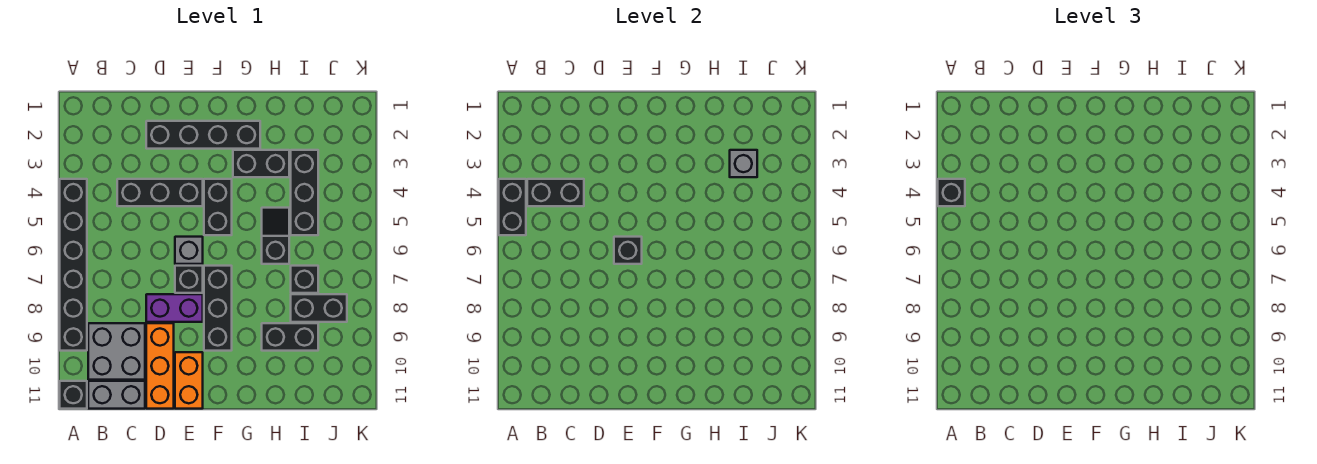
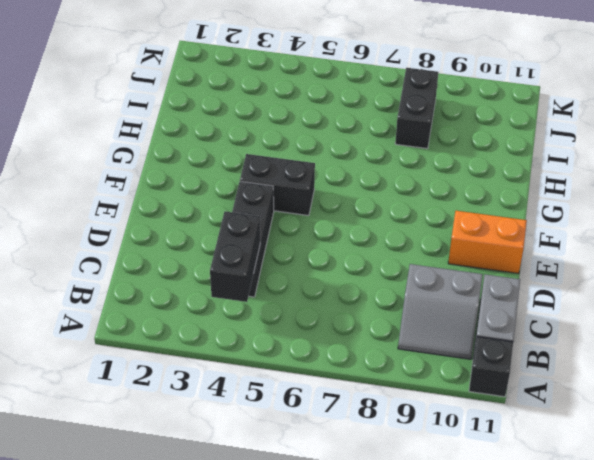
grey slope B9:C10 level 1 top C -> grey brick B9:C10 level 1
none -> black brick A4:A9 level 1
none -> black brick D2:G2 level 1
none -> purple brick D8:E8 level 1

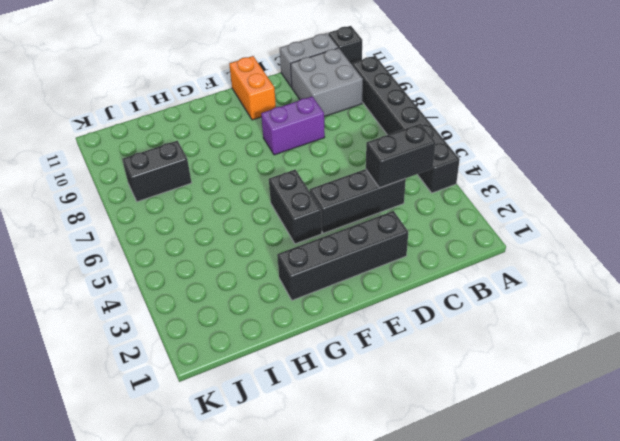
none -> orange brick D9:D11 level 1
none -> grey brick E6 level 1
none -> black brick E7 level 1

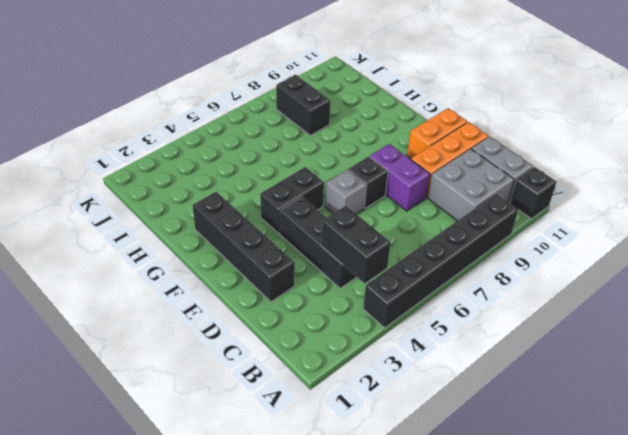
none -> black brick F7:F9 level 1
none -> black brick G3:H3 level 1
none -> black slope H5:H6 level 1 top 6

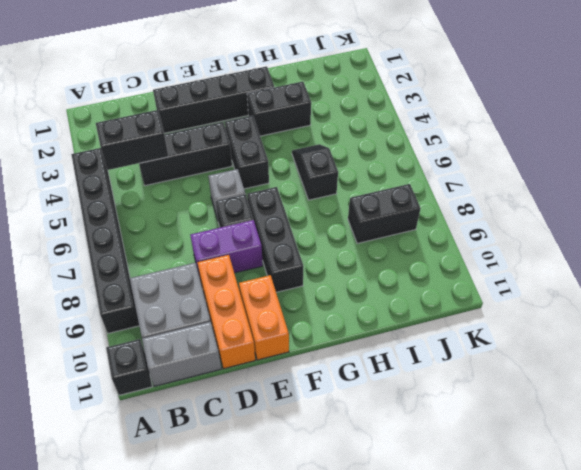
none -> black brick H9:I9 level 1
none -> black brick I3:I5 level 1
none -> black brick I7 level 1

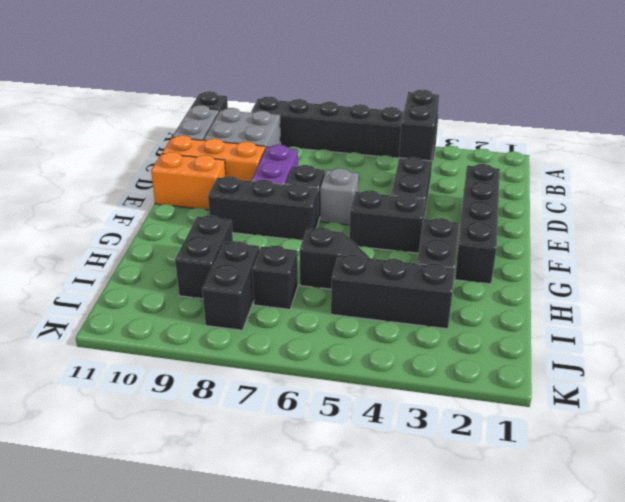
none -> black brick A4:A5 level 2
none -> black brick E6 level 2
none -> grey brick I3 level 2

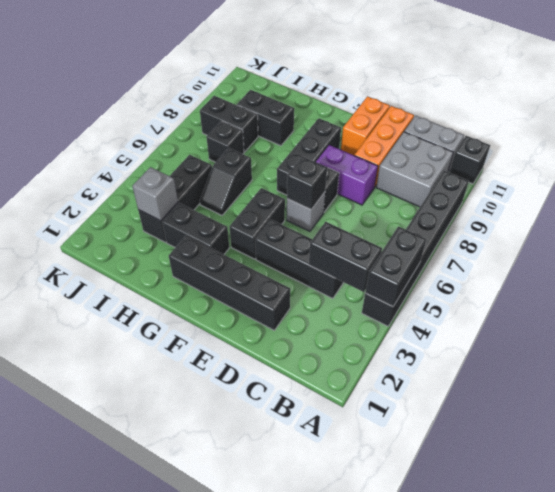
none -> black brick A4 level 3

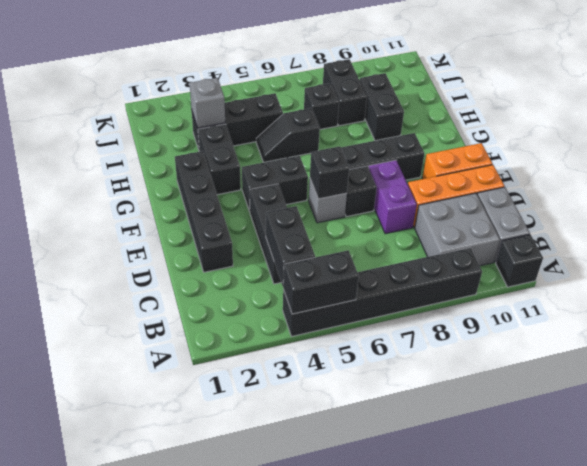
none -> black brick A4 level 3

